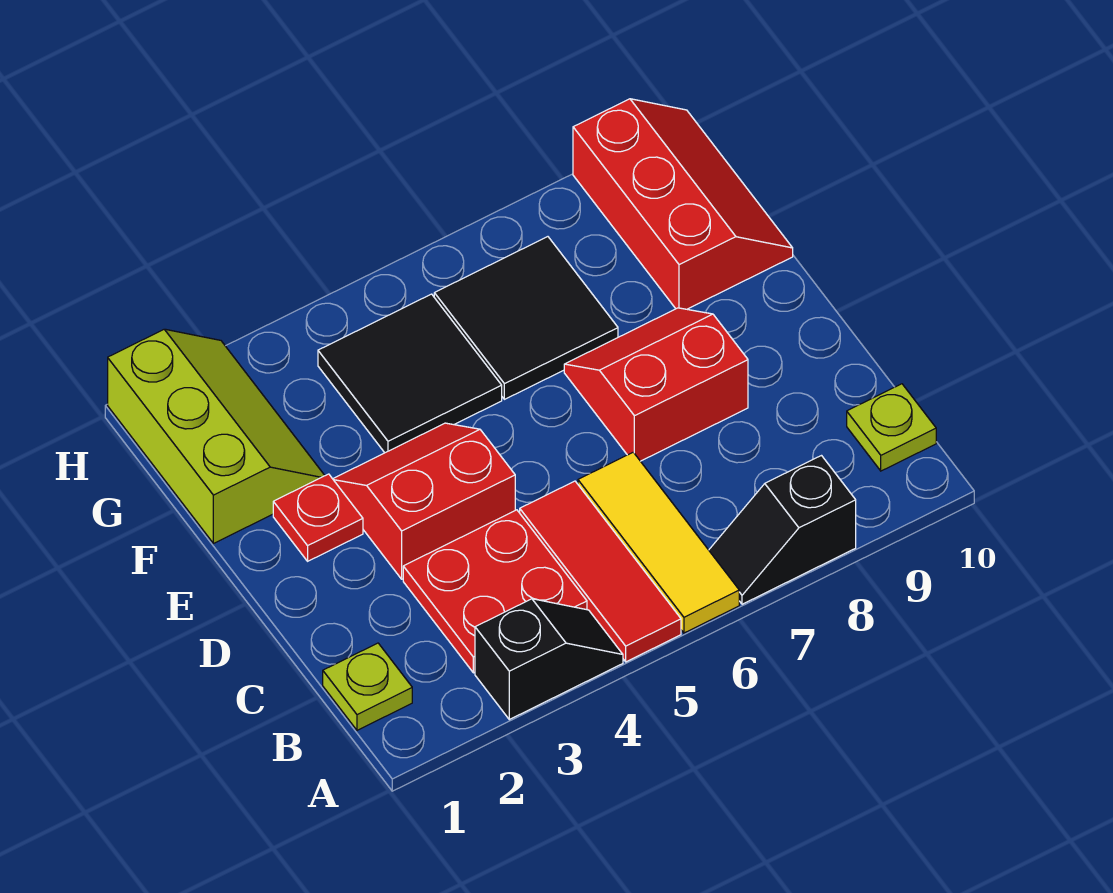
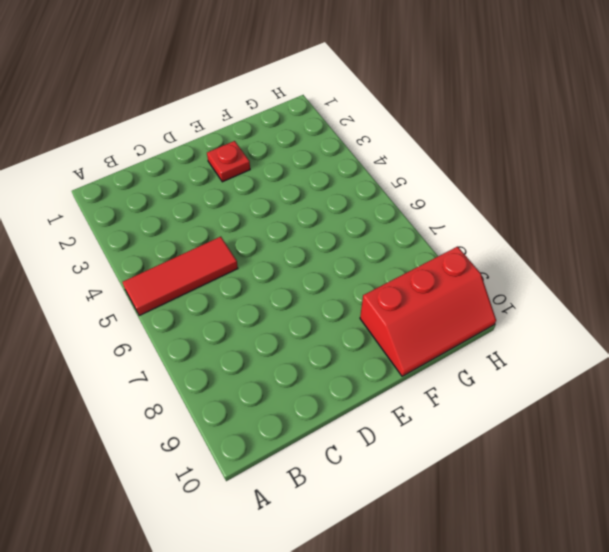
none -> black slope A3:A4 level 1 top 3
none -> yellow tile A6:C6 level 1
none -> black slope A7:A8 level 1 top 8

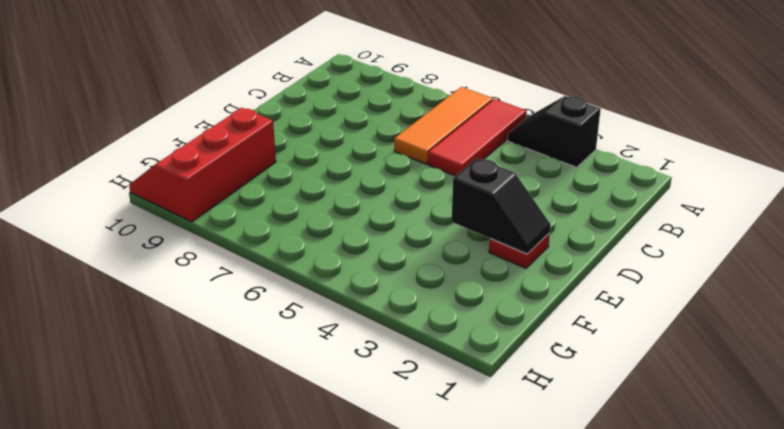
orange tile A6:C6 level 1 -> yellow tile A6:C6 level 1
black slope E2:E3 level 2 top 3 -> black slope A7:A8 level 1 top 8
none -> lime plate B1 level 1
none -> red plate B3:C4 level 1
none -> lime plate B10 level 1

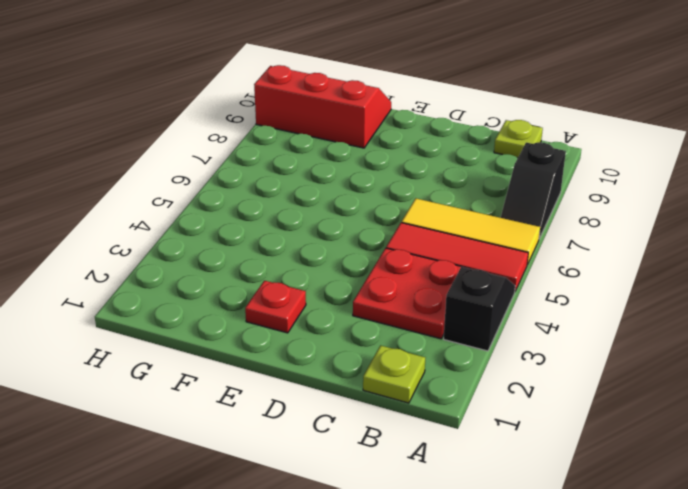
none -> red slope D3:E4 level 1 top D
none -> red slope D7:E8 level 1 top D
none -> lime slope F1:H2 level 1 top 1

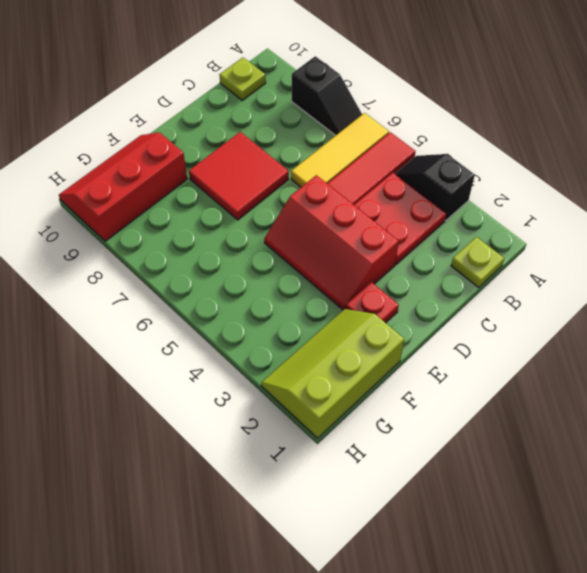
red slope D3:E5 level 1 top D -> red slope D3:E4 level 1 top D
red tile D7:E8 level 1 -> red slope D7:E8 level 1 top D
none -> black tile F4:G5 level 1
none -> black tile F6:G7 level 1

